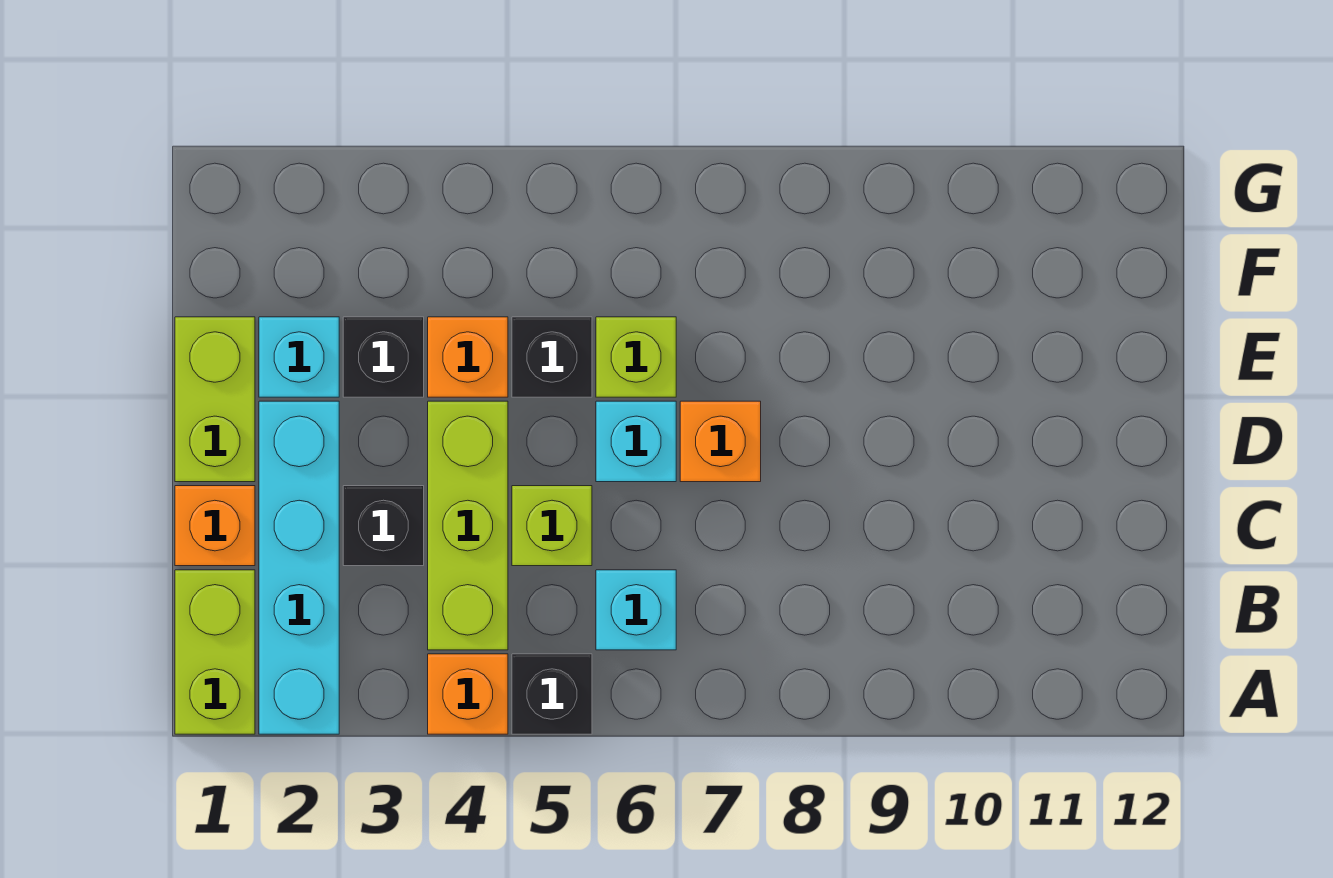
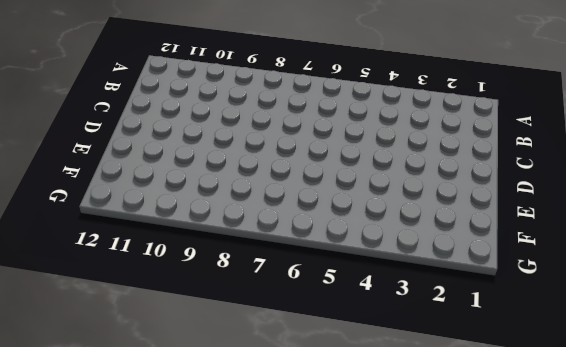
none -> lime brick A1:B1 level 1
none -> cyan brick A2:D2 level 1
none -> orange brick A4 level 1

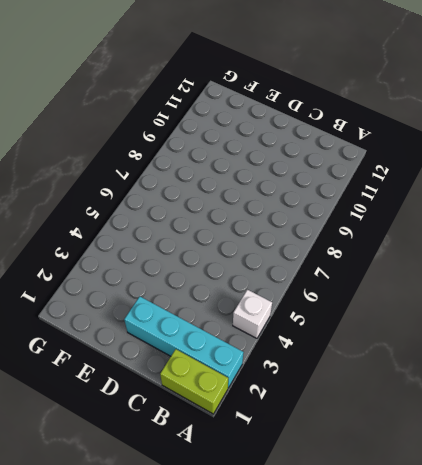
white brick A4 level 1 -> orange brick A4 level 1
none -> black brick A5 level 1
none -> lime brick B4:D4 level 1
none -> cyan brick B6 level 1

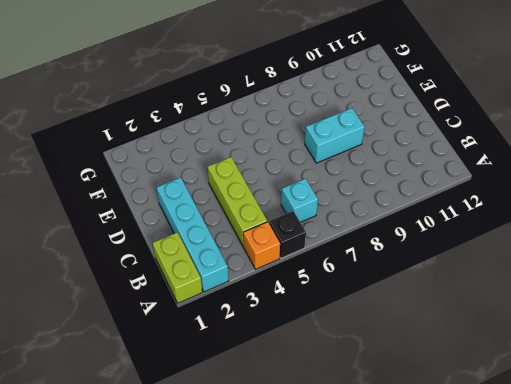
cyan brick D8:D9 level 1 -> none
none -> orange brick C1 level 1
none -> black brick C3 level 1
none -> lime brick C5 level 1

